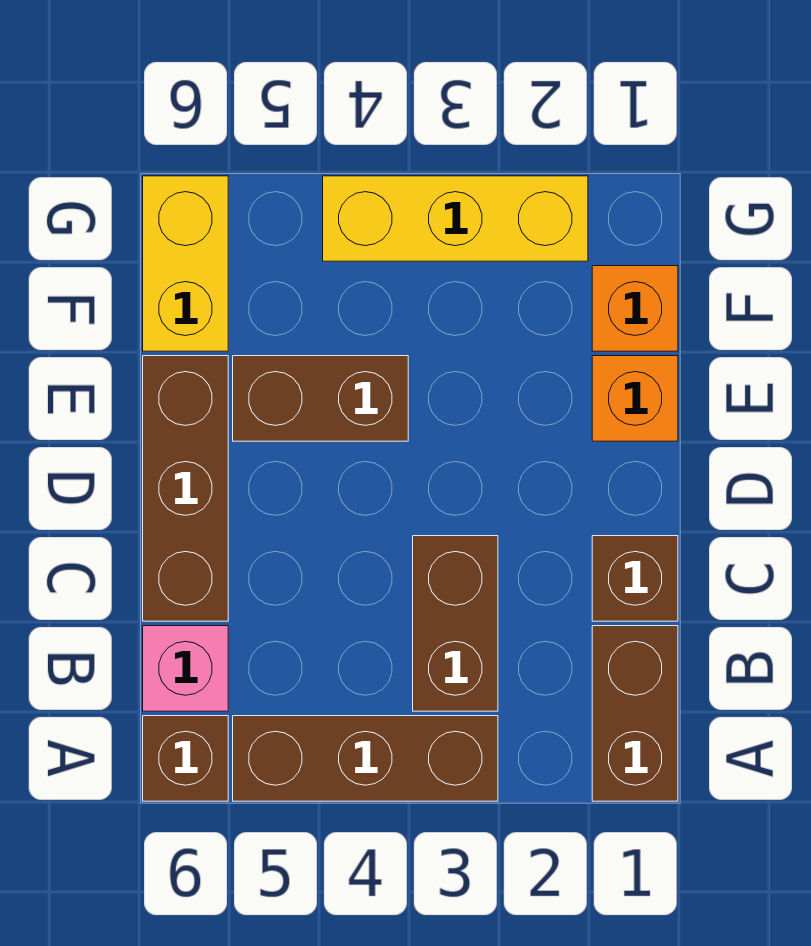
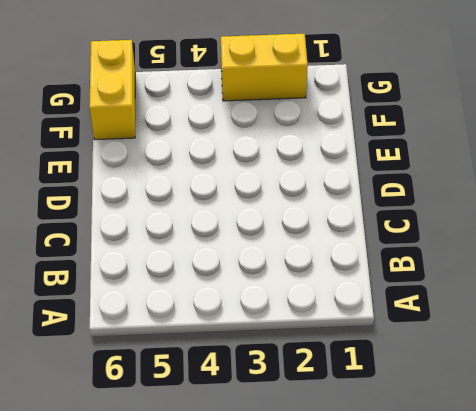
yellow brick G2:G3 level 1 -> yellow brick G2:G4 level 1
none -> brown brick A1:B1 level 1
none -> brown brick A3:A5 level 1
none -> brown brick A6 level 1

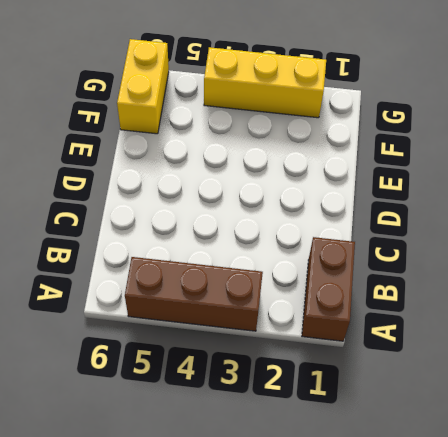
none -> brown brick A6 level 1
none -> brown brick B3:C3 level 1
none -> pink brick B6 level 1

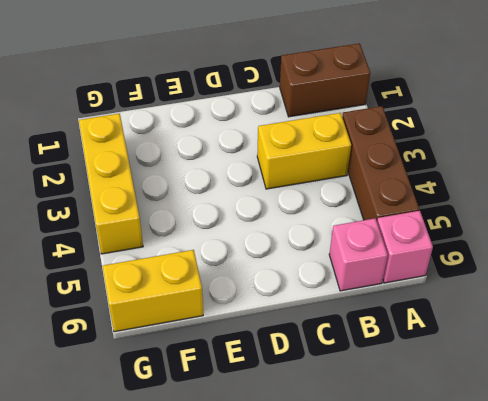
pink brick A6 level 1 -> brown brick A6 level 1
yellow brick B3:C3 level 1 -> brown brick B3:C3 level 1
none -> brown brick C1 level 1
none -> brown brick C6:E6 level 1
none -> orange brick E1 level 1

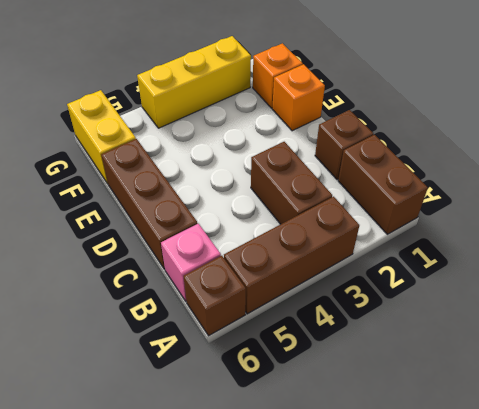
none -> brown brick E4:E5 level 1

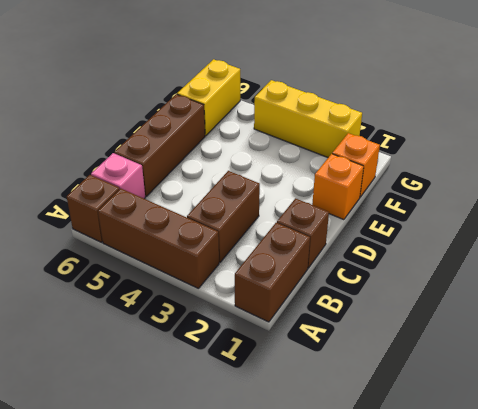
none -> brown brick E4:E5 level 1

